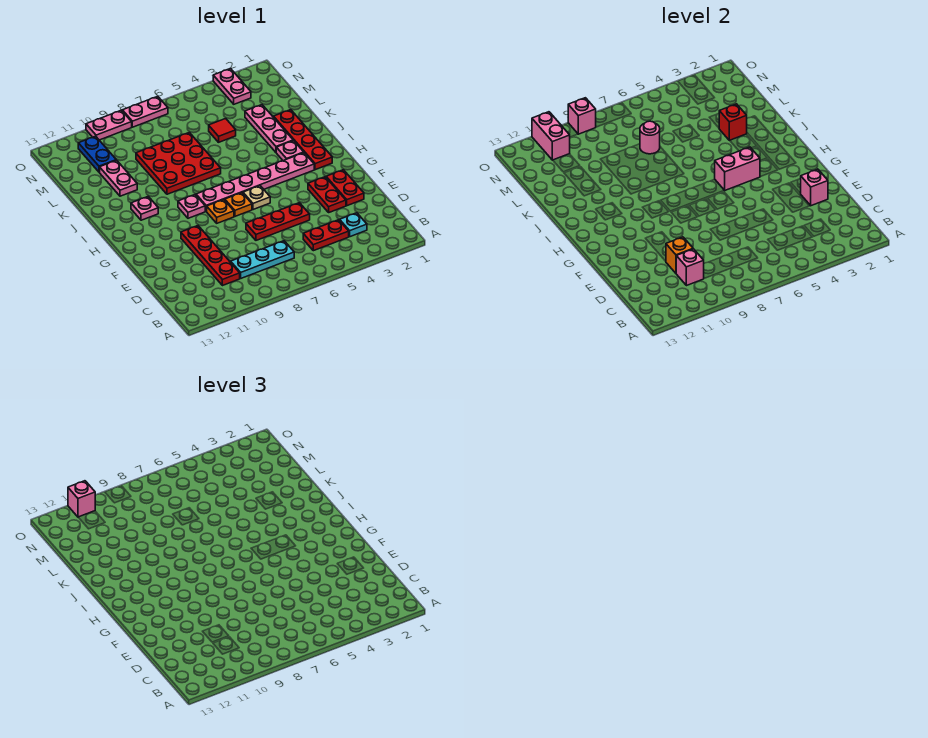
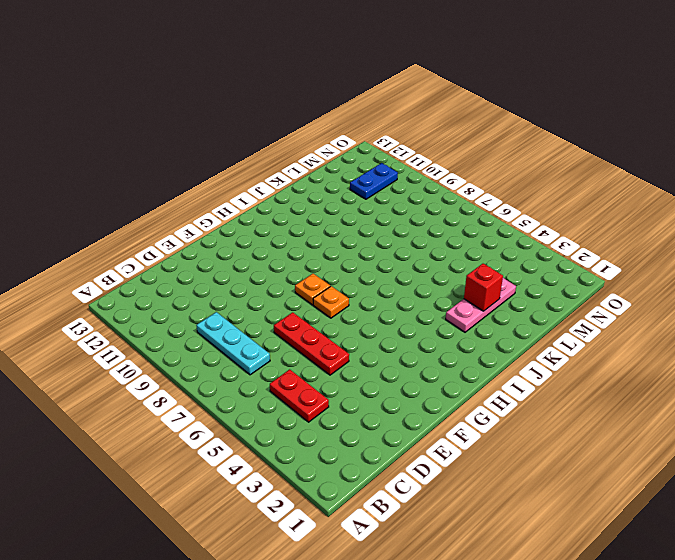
none -> cyan plate C3 level 1
none -> red plate C10:F10 level 1
none -> red plate E2:F2 level 1
none -> red plate E3:F3 level 1

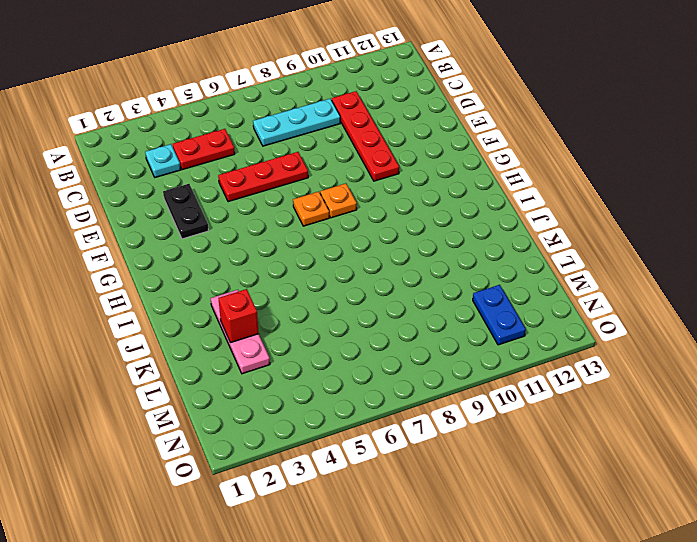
black plate E3:F3 level 1 -> red plate E3:F3 level 1
none -> red plate E2:F2 level 1
none -> tan plate G6 level 1
none -> red plate H2:K2 level 1
none -> pink plate H3:H8 level 1

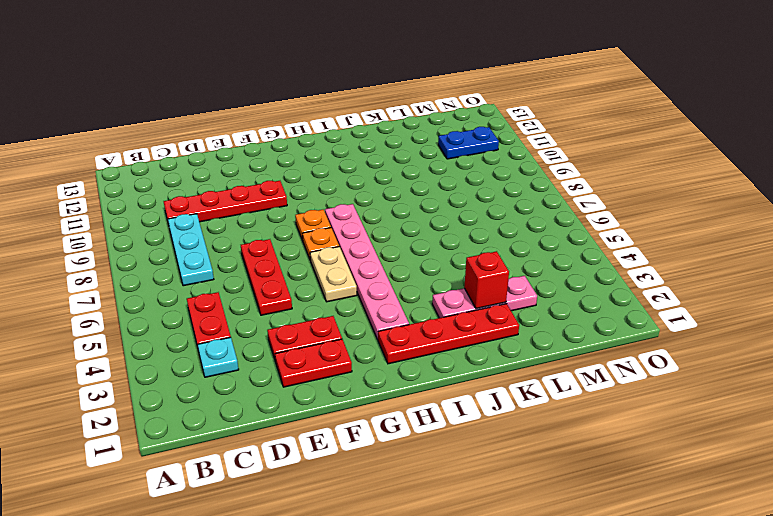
tan plate G5:G6 level 1 -> tan plate G6 level 1
none -> pink plate H9 level 1
none -> pink plate I3 level 1
none -> pink plate I11 level 1
none -> red plate J7:L9 level 1

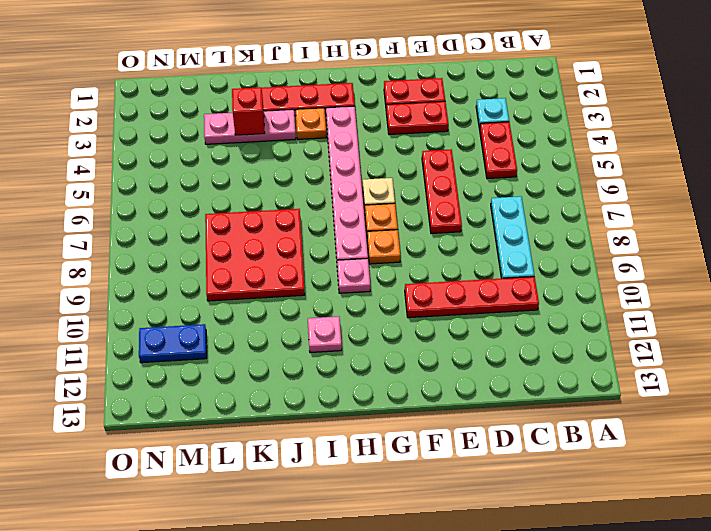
orange plate I3 level 1 -> pink plate I3 level 1
none -> pink plate K11:L11 level 1
none -> red tile L5 level 1
none -> pink plate N3:O3 level 1
none -> pink plate O7:O8 level 1

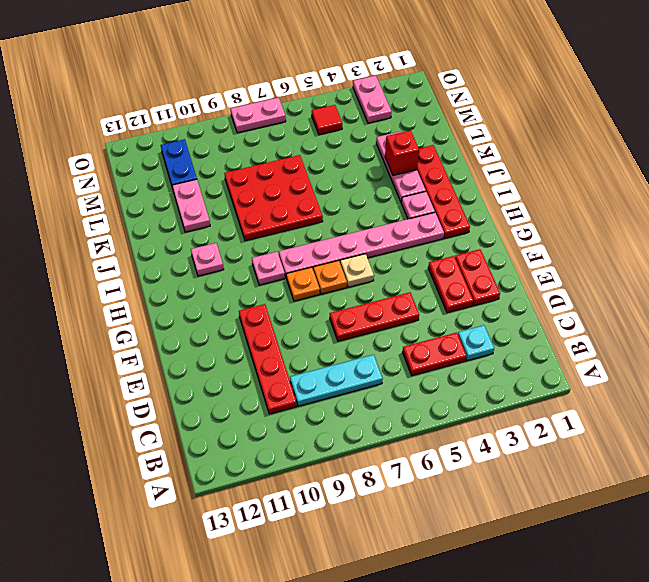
red tile N5 level 1 -> red tile L5 level 1
none -> pink plate O9:O10 level 1
none -> pink brick C10 level 2
none -> orange brick D10 level 2
none -> pink brick E2 level 2

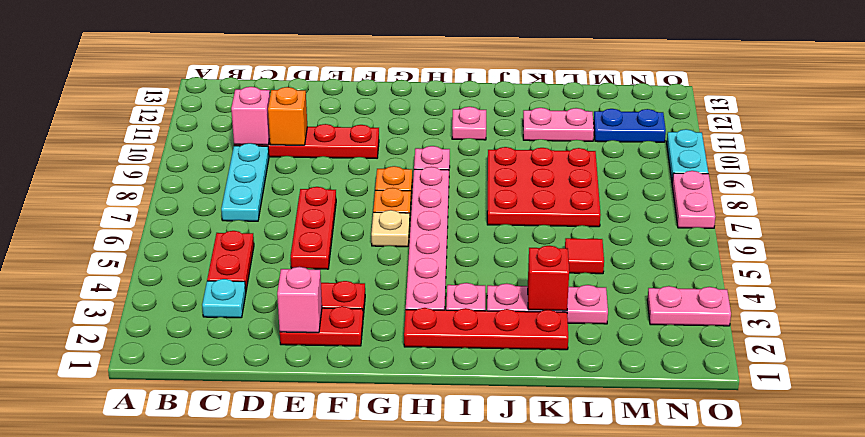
cyan plate O9:O10 level 1 -> pink plate O9:O10 level 1
none -> pink brick H4:H5 level 2
none -> pink round brick L7 level 2
none -> pink brick N11:O11 level 2
none -> pink brick O9 level 2

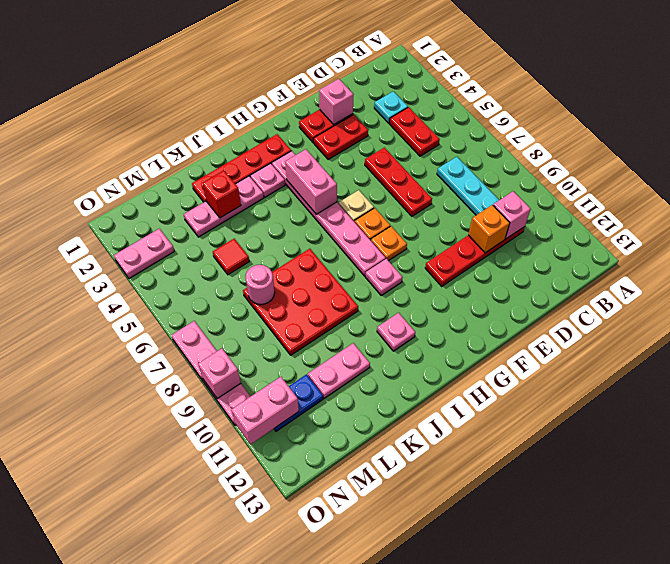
none -> pink brick O11 level 3

